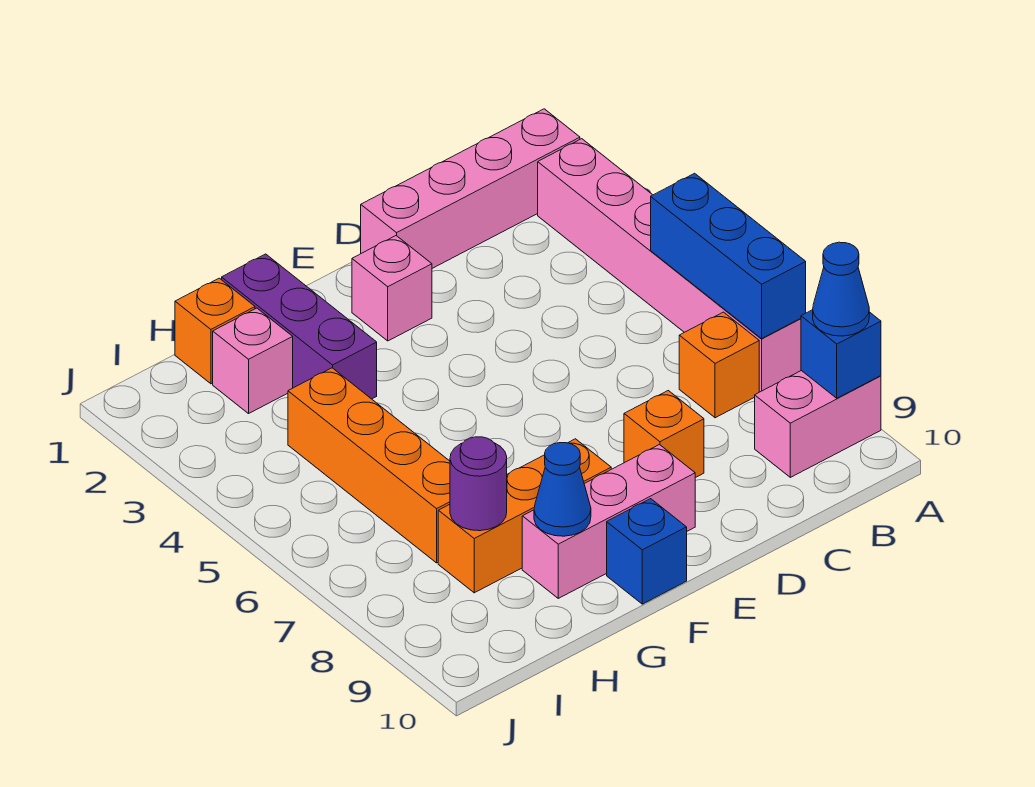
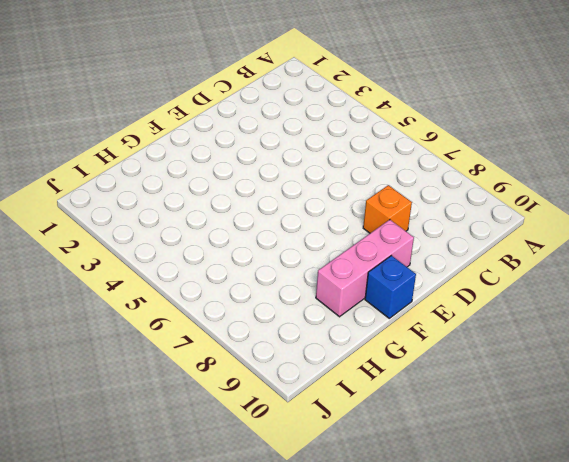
none -> pink brick A1:D1 level 1
none -> pink brick A2:A7 level 1
none -> pink brick A9:B9 level 1

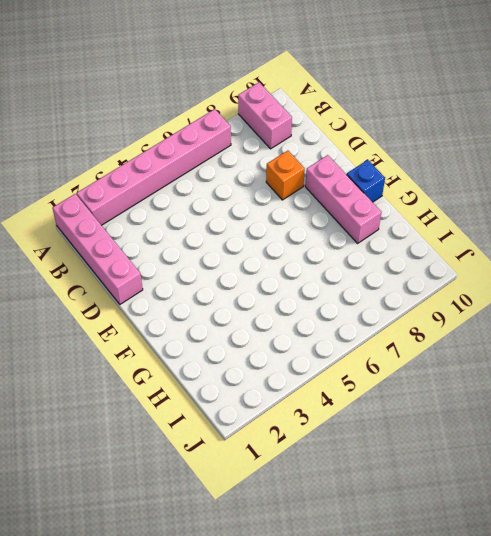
none -> orange brick B7 level 1
none -> pink brick E2 level 1
none -> orange brick F8:H8 level 1

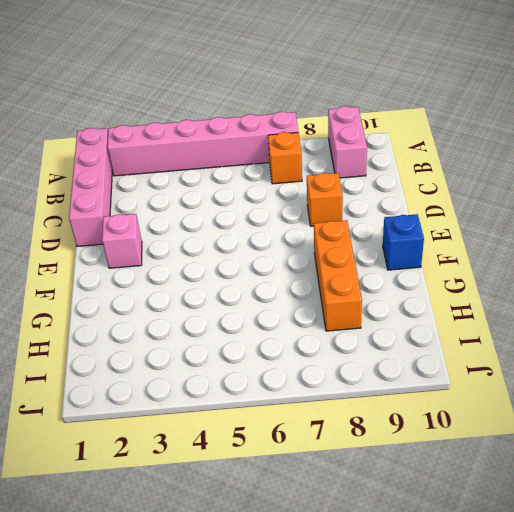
none -> pink brick E9:G9 level 1
none -> purple brick G1:G3 level 1
none -> orange brick H1 level 1

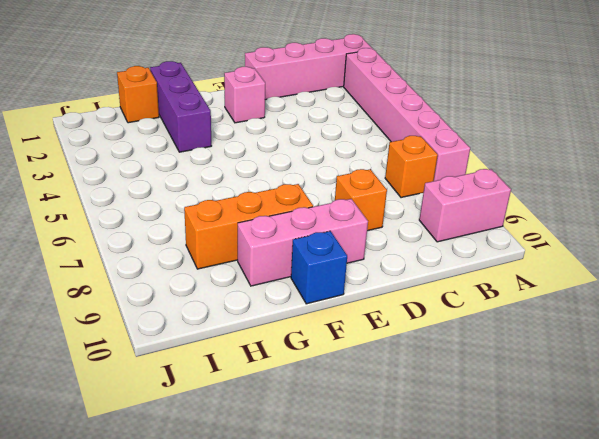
none -> pink brick H2 level 1
none -> orange brick H4:H7 level 1
none -> blue brick A5:A7 level 2

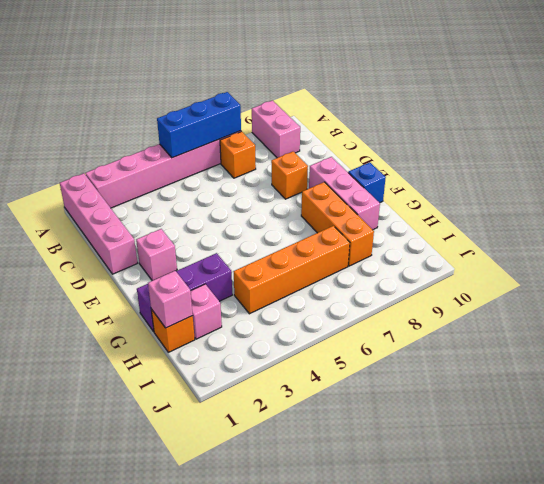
pink brick H1 level 2 -> none
none -> blue brick A9 level 2
none -> blue cone G9 level 2
none -> purple round brick H8 level 2

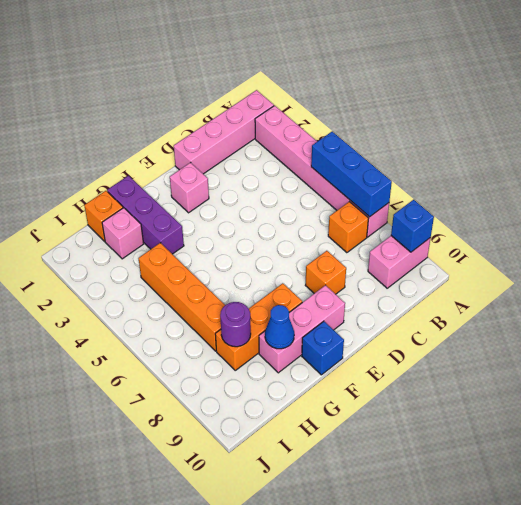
none -> blue cone A9 level 3

